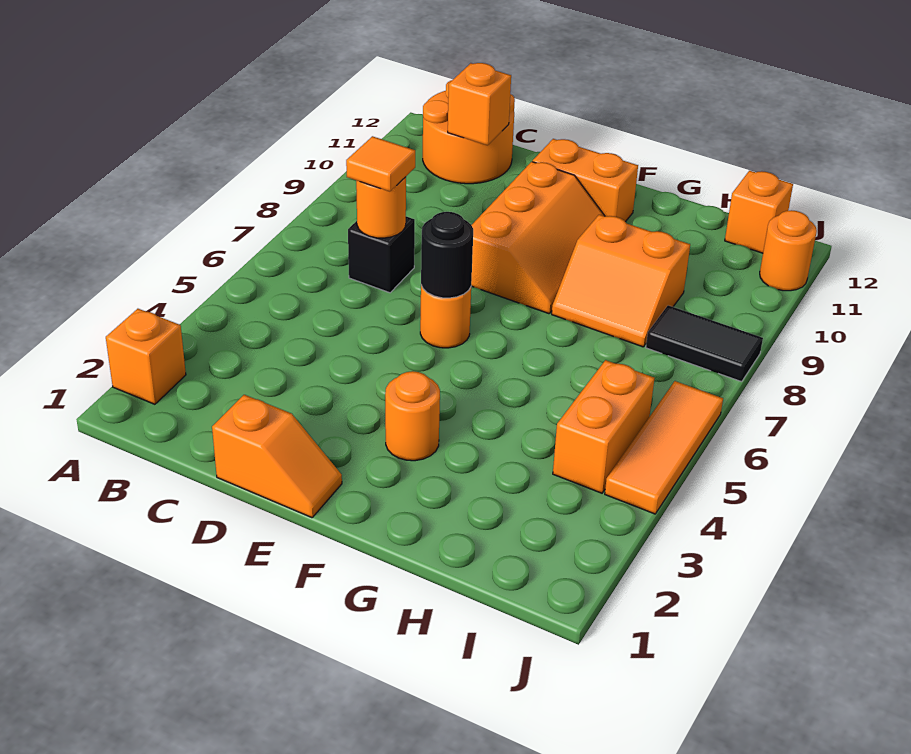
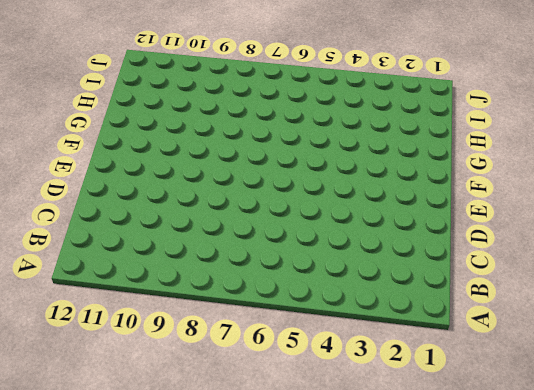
none -> orange brick A2 level 1
none -> orange round brick B11:C12 level 1
none -> black brick C7 level 1

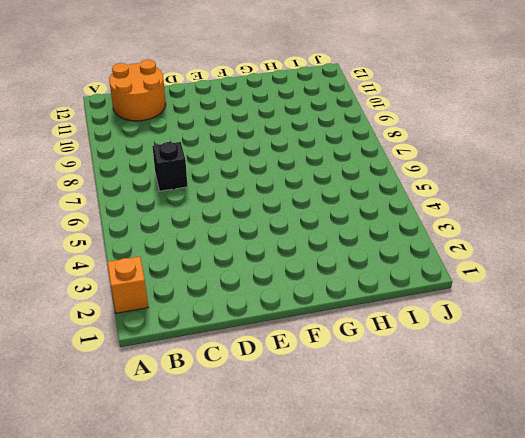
none -> orange slope D1:E1 level 1 top D
none -> orange round brick E6 level 1
none -> orange slope E8:F10 level 1 top E

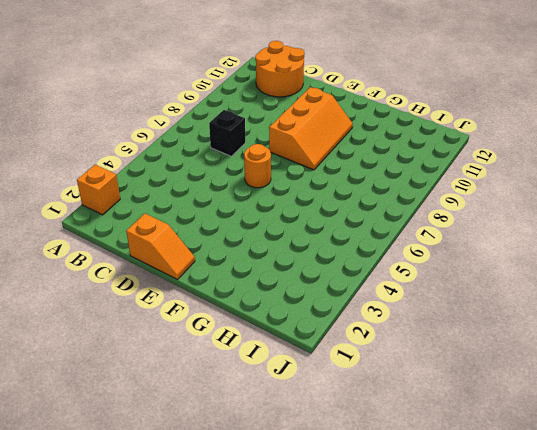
none -> orange brick E11:F11 level 1
none -> orange round brick F3 level 1
none -> orange slope G8:H9 level 1 top 9

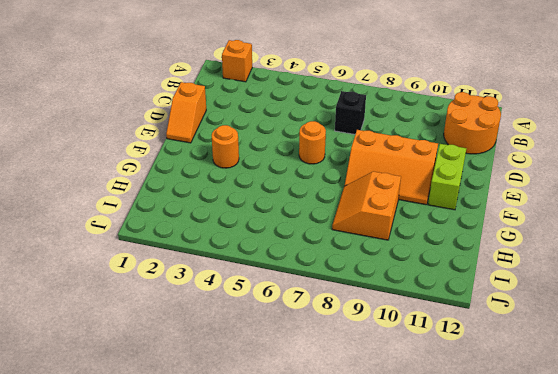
lime brick E11:F11 level 1 -> orange brick E11:F11 level 1
none -> orange brick I4:I5 level 1
none -> black tile I8:J8 level 1
none -> orange brick I12 level 1

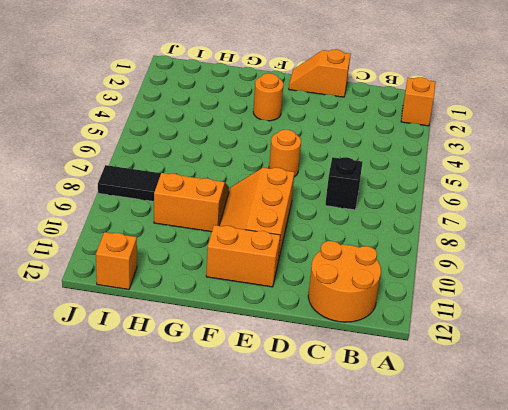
none -> orange brick I4:I5 level 1
none -> orange tile J4:J6 level 1
none -> orange round brick J11 level 1

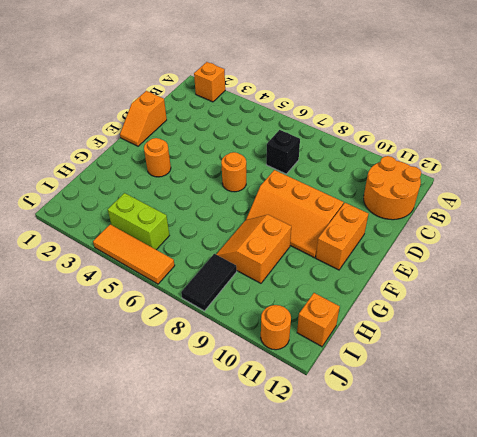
lime brick I4:I5 level 1 -> orange brick I4:I5 level 1
none -> orange round brick C7 level 2
none -> orange brick C11 level 2
none -> black round brick E6 level 2

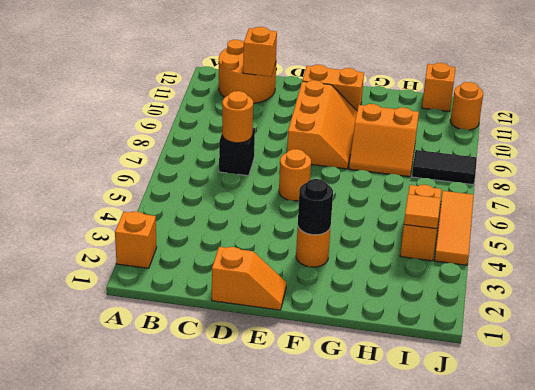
black round brick F3 level 2 -> black round brick E6 level 2
orange tile I4 level 2 -> orange tile C7 level 3

